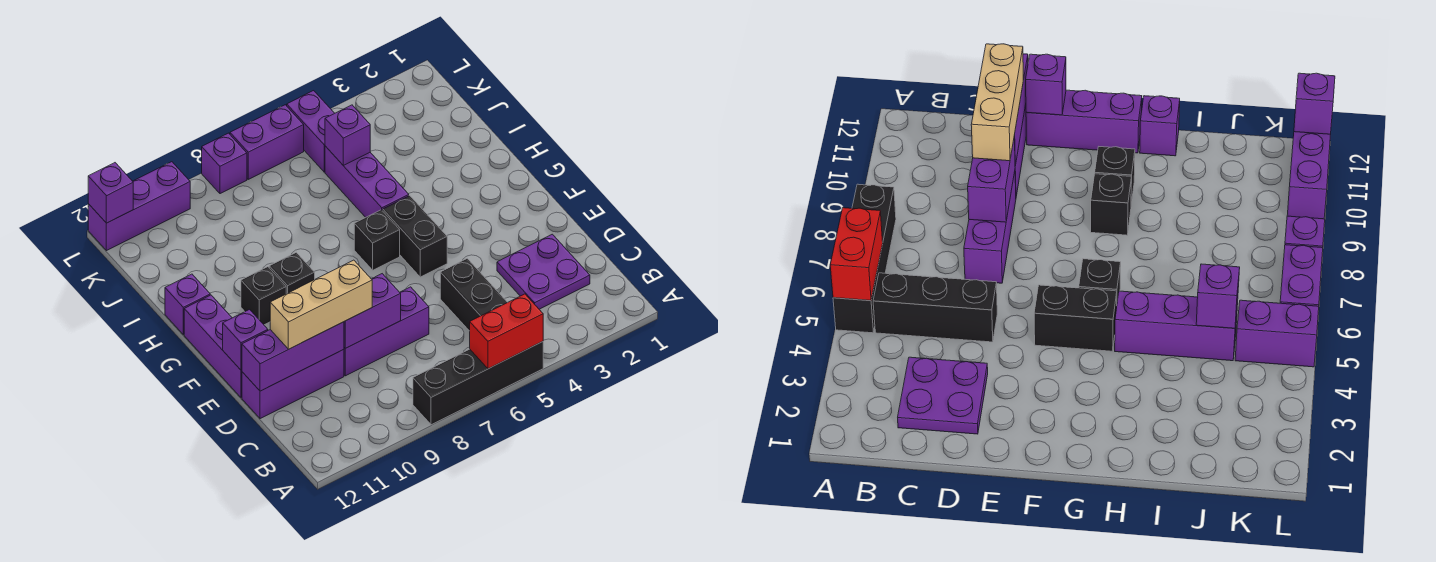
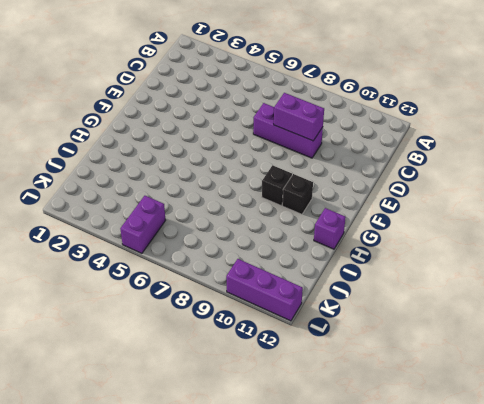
none -> black brick A5:A8 level 1
none -> black brick B5:D5 level 1
none -> purple plate C2:D3 level 1

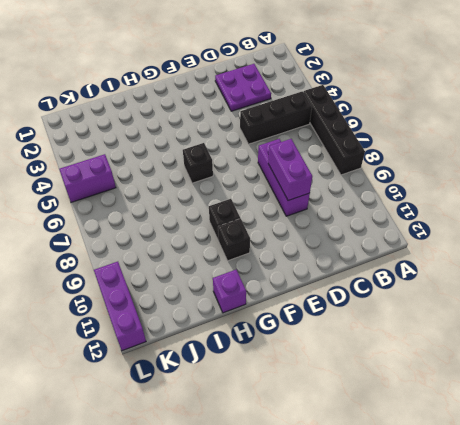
none -> purple brick D10:D12 level 1
none -> purple brick E12:G12 level 1
none -> black brick F5:G5 level 1

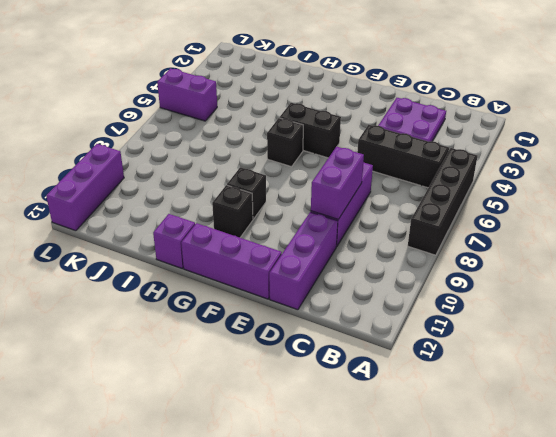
none -> purple brick H5:J5 level 1
none -> purple brick L6:L7 level 1
none -> purple brick L8 level 1

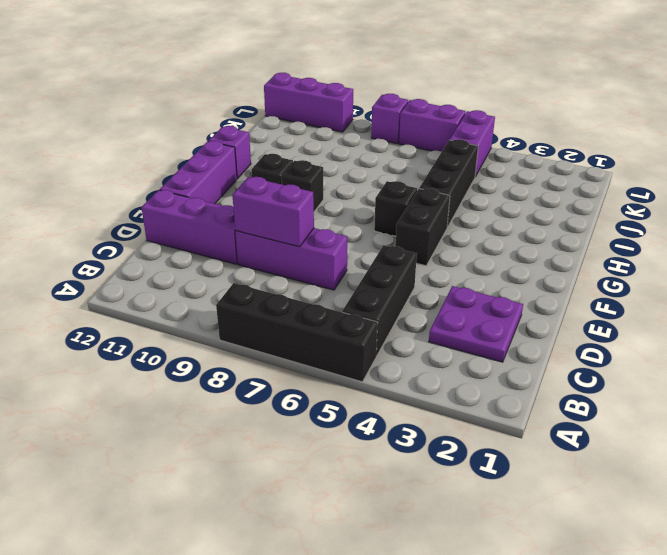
black brick H5:J5 level 1 -> purple brick H5:J5 level 1
none -> red brick A5:A6 level 2
none -> purple brick D10:D12 level 2
none -> purple brick E12 level 2

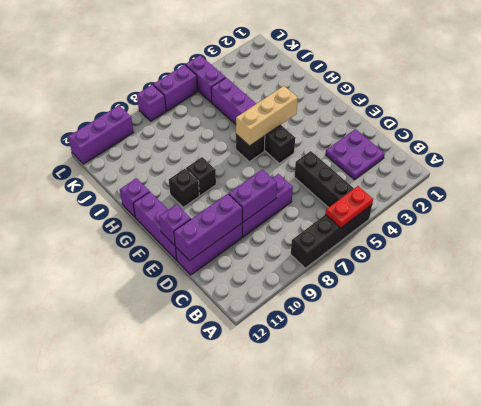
red plate A5:A6 level 2 -> red brick A5:A6 level 2
tan brick G4:G6 level 2 -> tan brick D9:D11 level 3
none -> purple brick J5 level 2
none -> purple brick L12 level 2

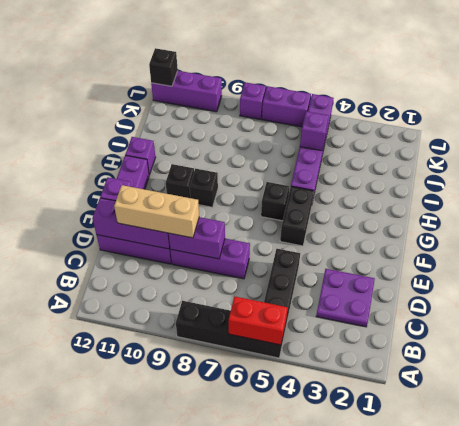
black brick L12 level 2 -> purple brick L12 level 2

